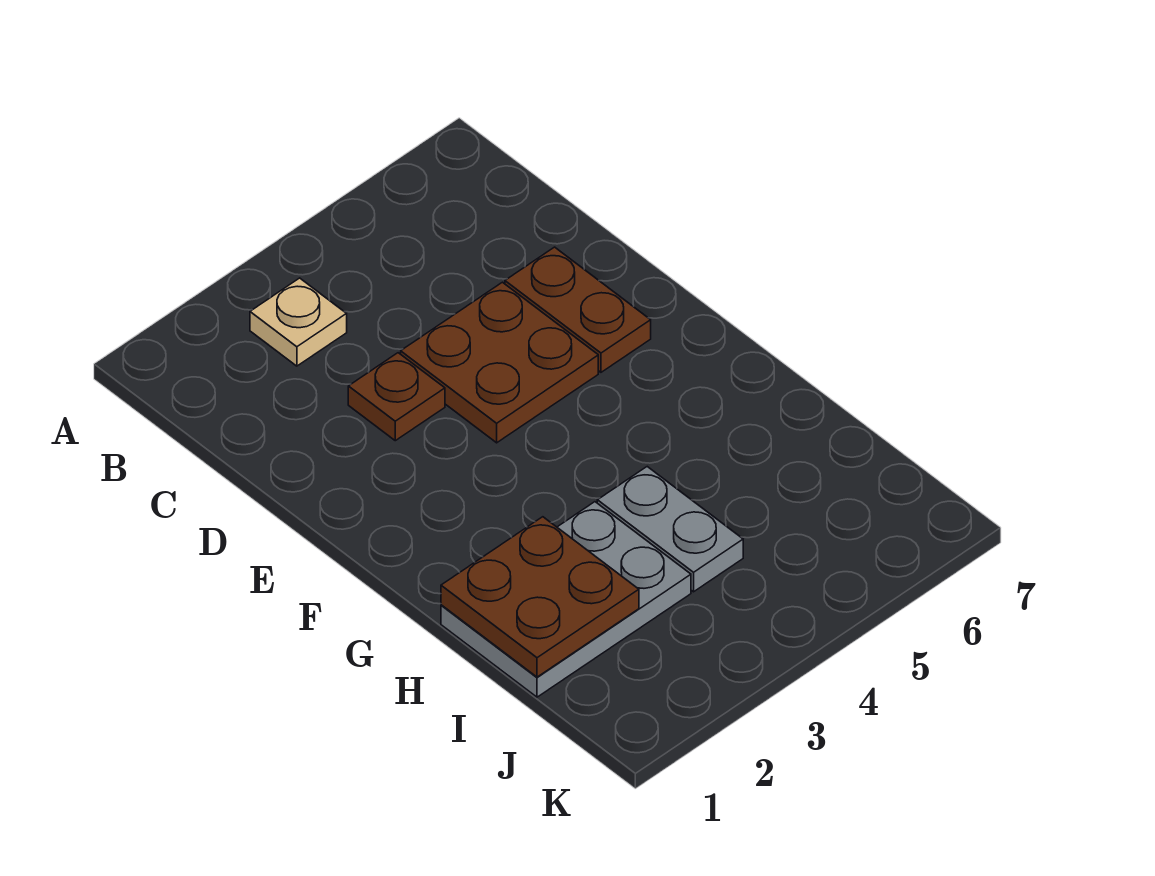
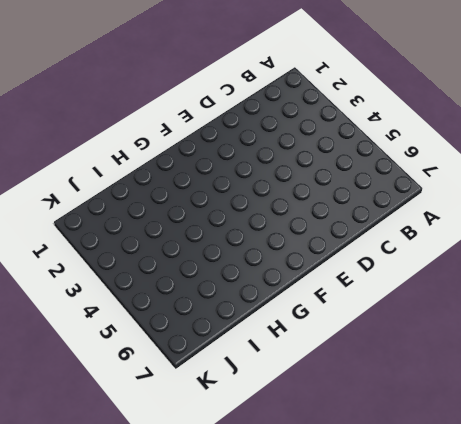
none -> tan plate B3 level 1
none -> brown plate D3 level 1

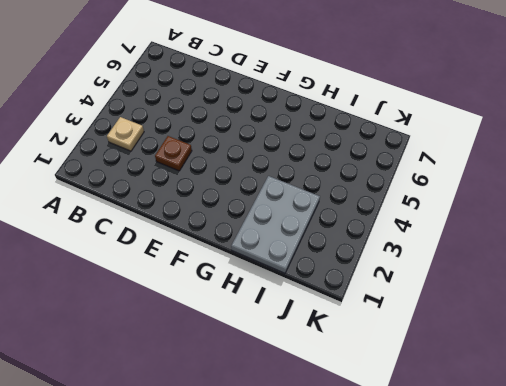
none -> brown plate D4:E5 level 1
none -> brown plate D6:E6 level 1

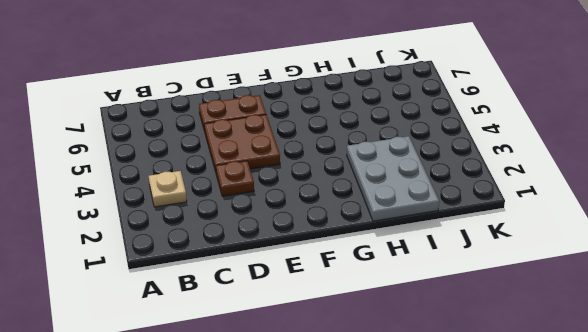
none -> grey plate H4:I4 level 1
none -> brown plate H1:I2 level 2

